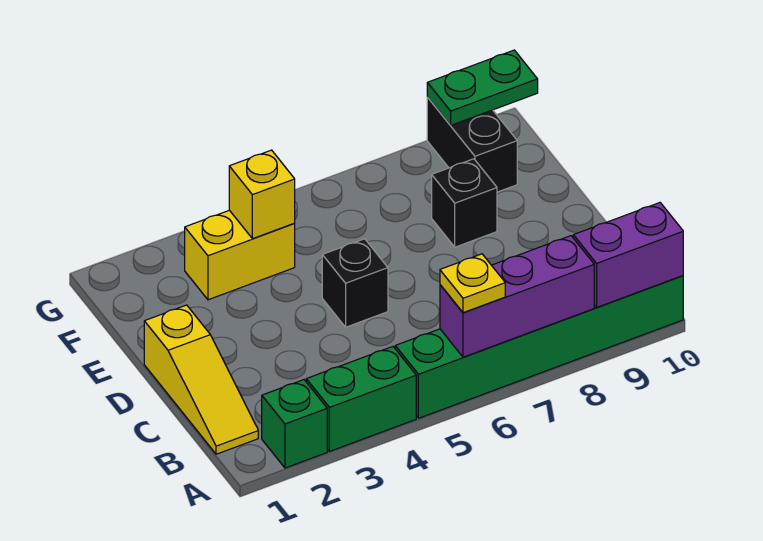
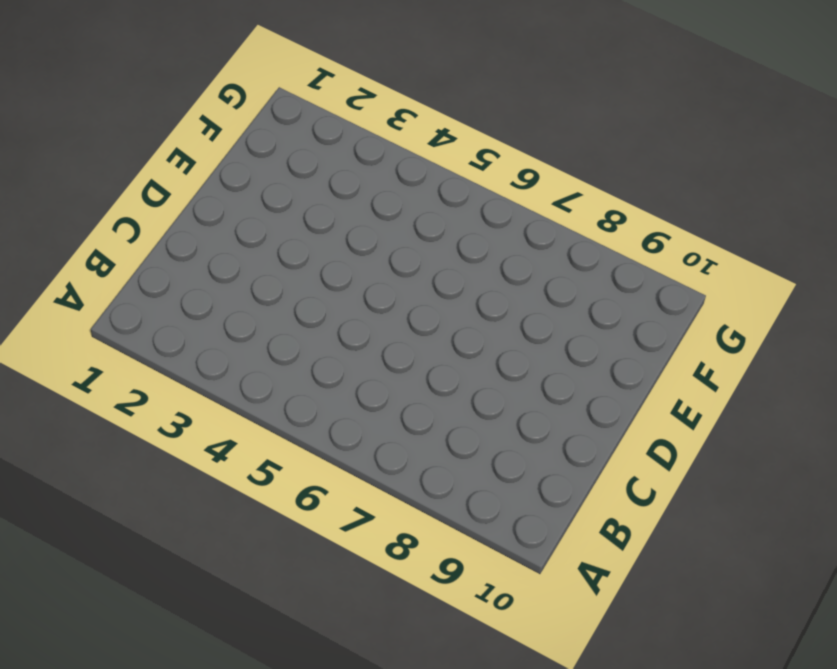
none -> green brick A2 level 1
none -> green brick A3:A4 level 1
none -> green brick A5:A10 level 1

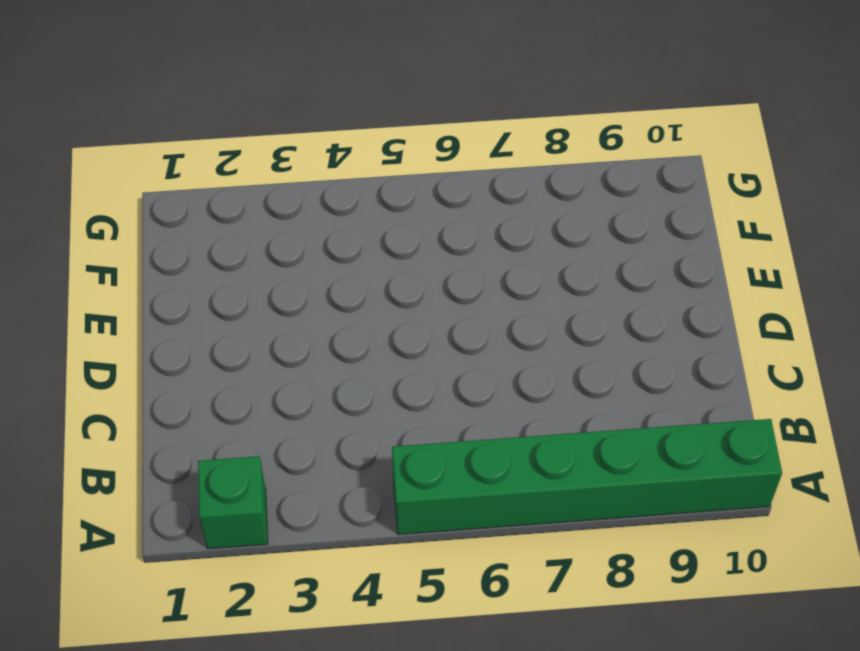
none -> green brick A3:A4 level 1
none -> yellow slope B1:D1 level 1 top D
none -> black brick D5 level 1

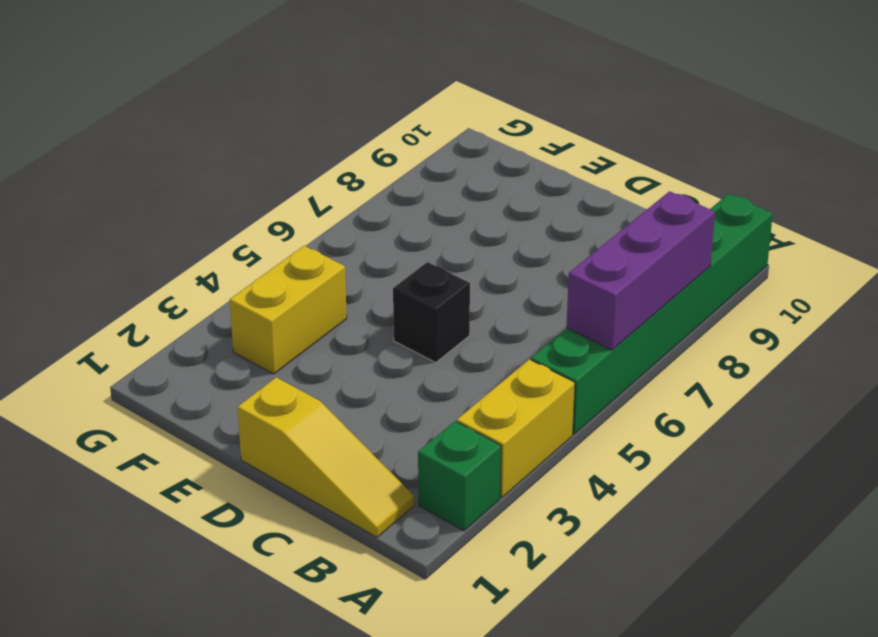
yellow brick A3:A4 level 1 -> green brick A3:A4 level 1
none -> black brick E8 level 1
none -> black brick F9:G9 level 1
none -> purple brick A9:A10 level 2

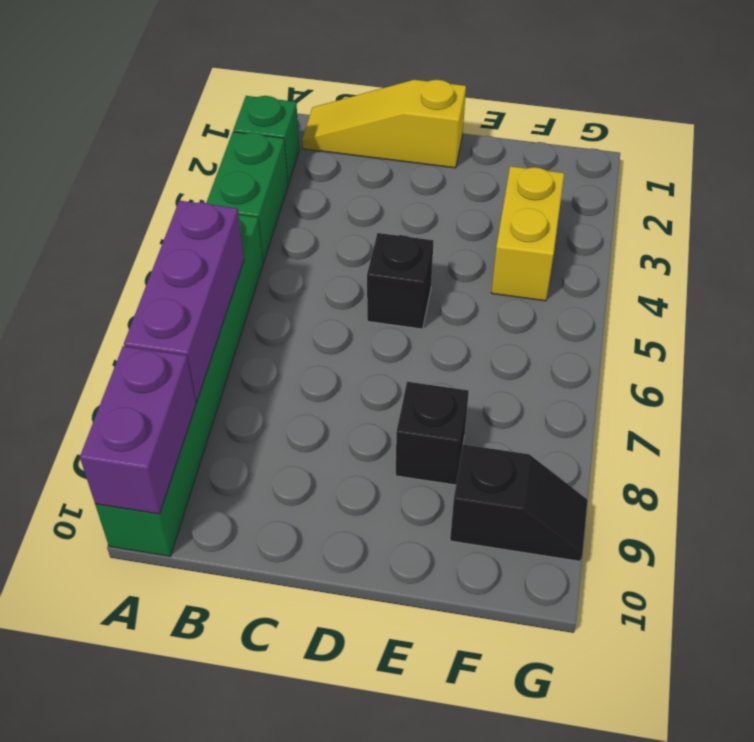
black slope F9:G9 level 1 top F -> black brick F9:G9 level 1
none -> yellow brick F4 level 2
none -> green plate G9:G10 level 2
none -> yellow plate A6 level 3

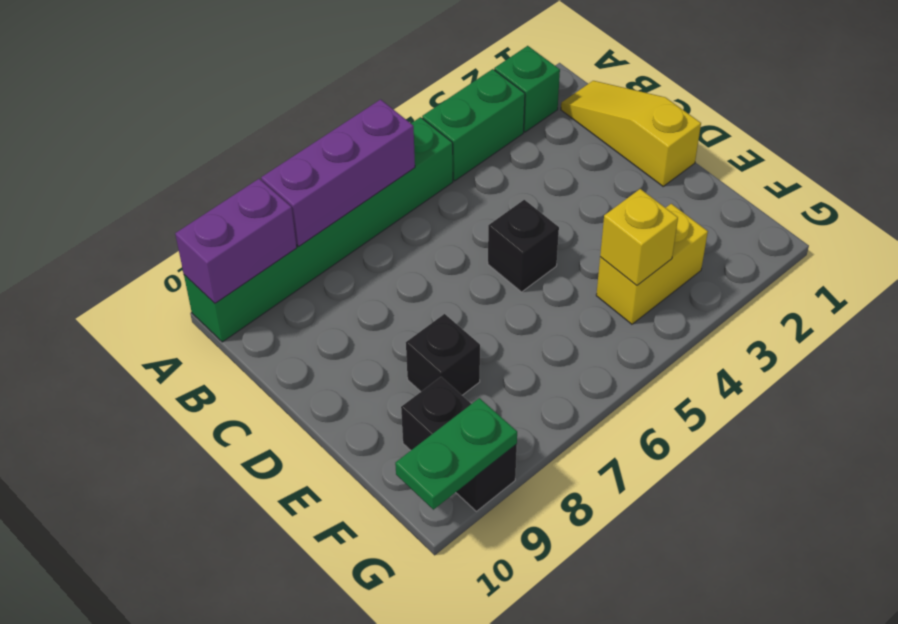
none -> yellow plate A6 level 3

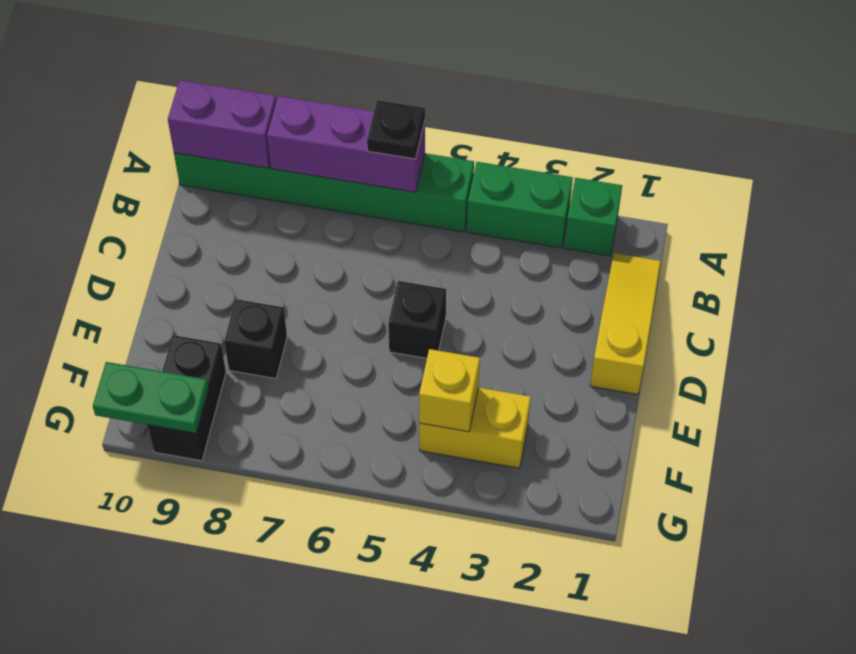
black plate A6 level 3 -> yellow plate A6 level 3

